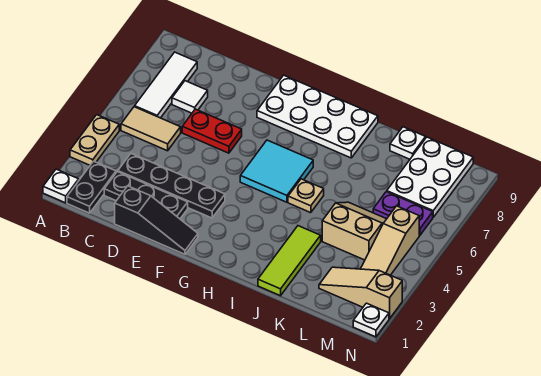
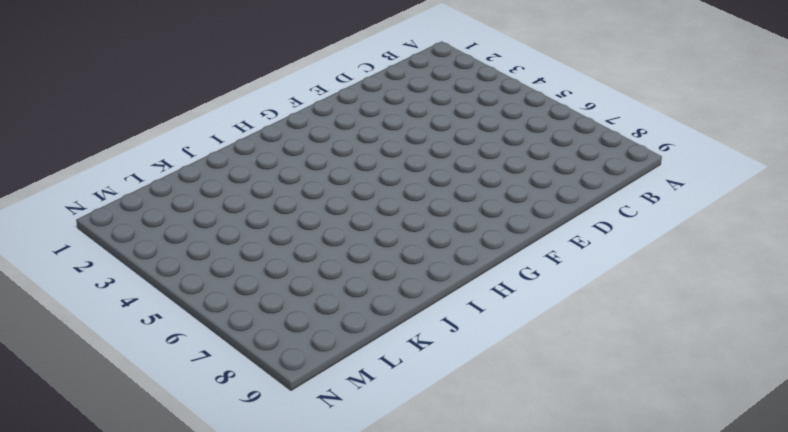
none -> white plate A1 level 1
none -> tan plate A3:A4 level 1
none -> black plate B1:B2 level 1

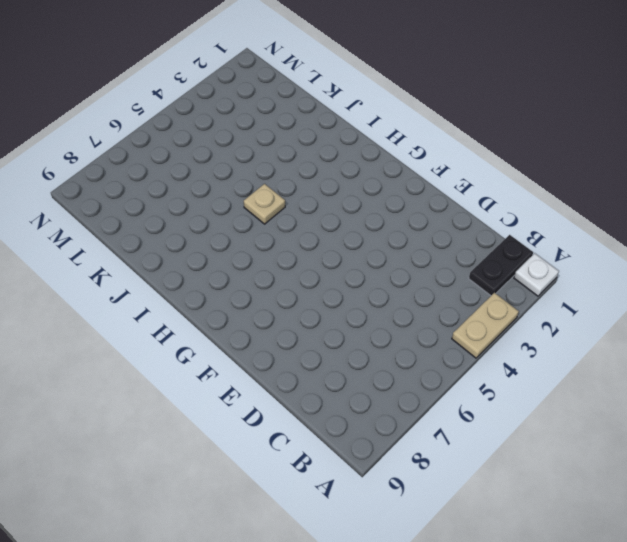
none -> tan tile B5:C5 level 1
none -> white tile B6:B8 level 1
none -> black plate C2:E2 level 1

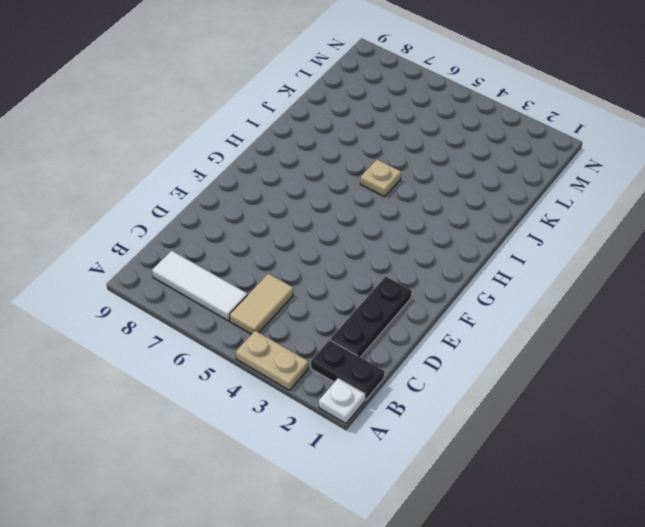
none -> black plate C3:F3 level 1
none -> white tile C7 level 1
none -> black slope D1:F1 level 1 top D

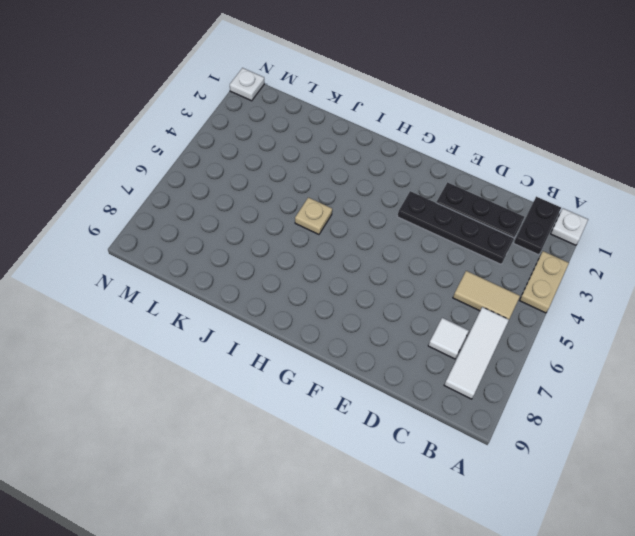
none -> black slope D1:F1 level 1 top D
none -> red plate D6:E6 level 1
none -> white plate F8:I9 level 1

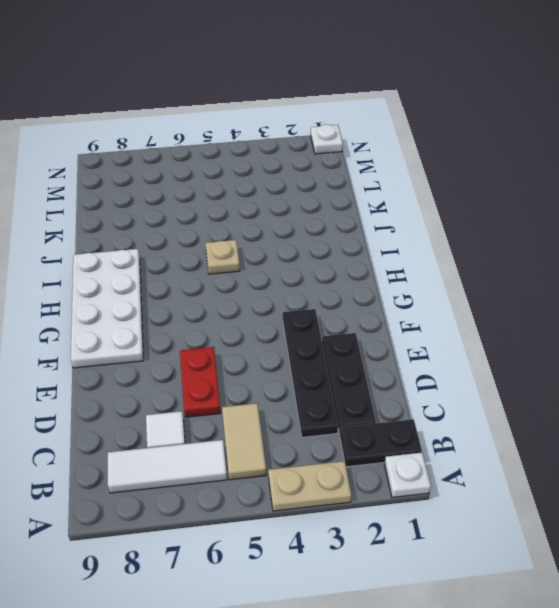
none -> black slope D1:F1 level 1 top D
none -> cyan tile G5:H6 level 1
none -> lime tile J1:J3 level 1

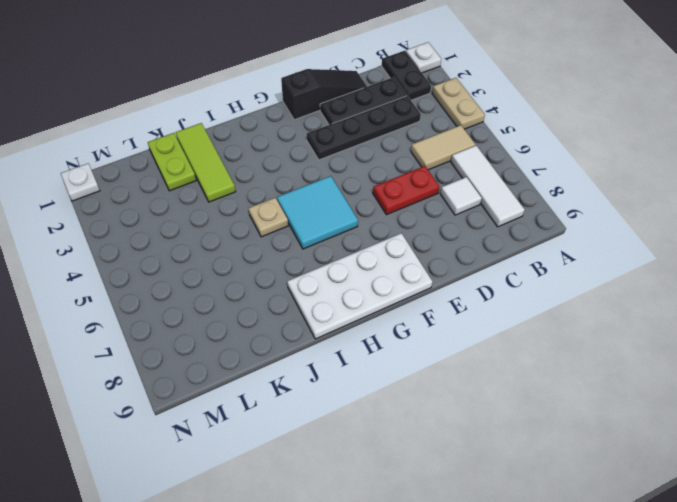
black slope D1:F1 level 1 top F -> black slope D1:F1 level 1 top D
lime plate K1:K2 level 1 -> none
none -> tan slope K4:L5 level 1 top 4
none -> white plate K9 level 1
none -> tan slope L2:N2 level 1 top N

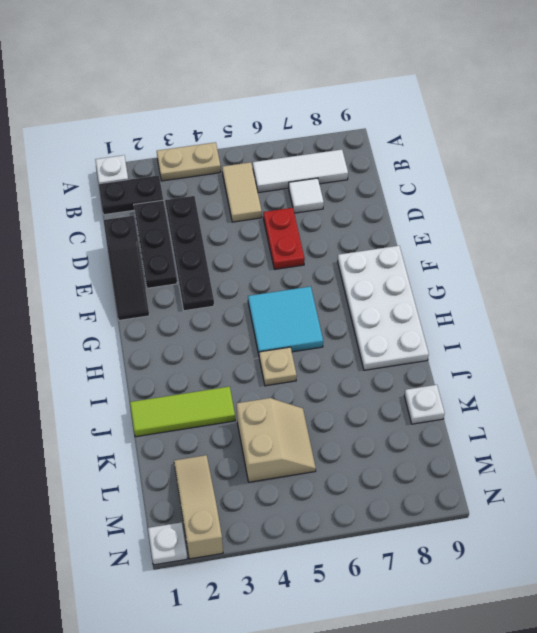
none -> purple plate L6:M6 level 1
none -> white plate L7:M9 level 1
none -> tan slope M3:M5 level 1 top 5

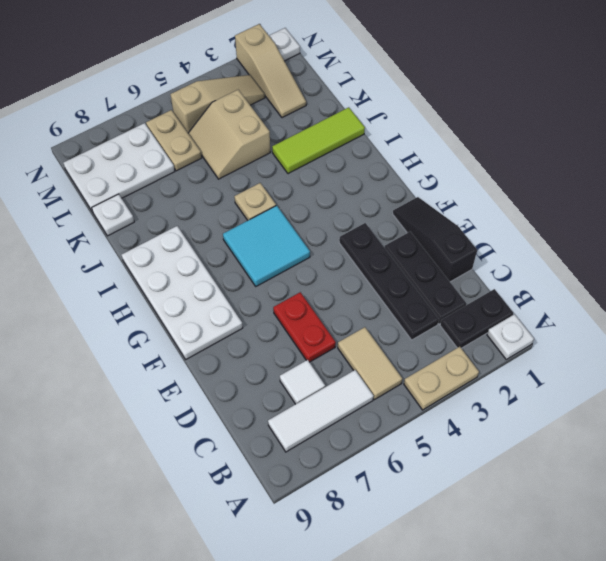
tan plate L6:M6 level 1 -> purple plate L6:M6 level 1

